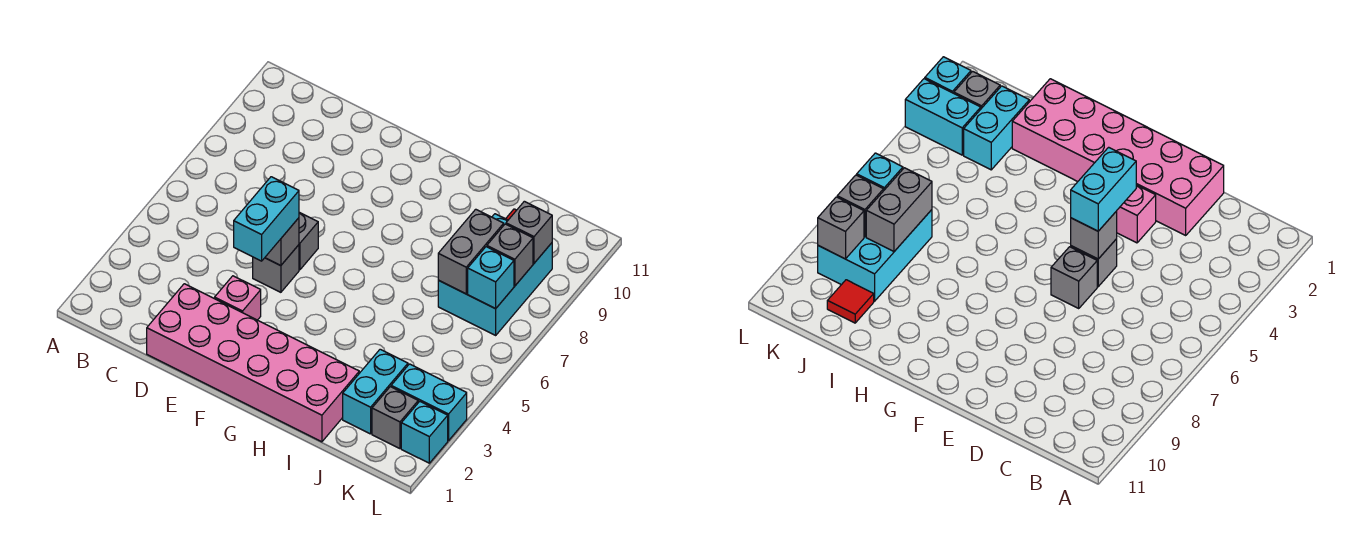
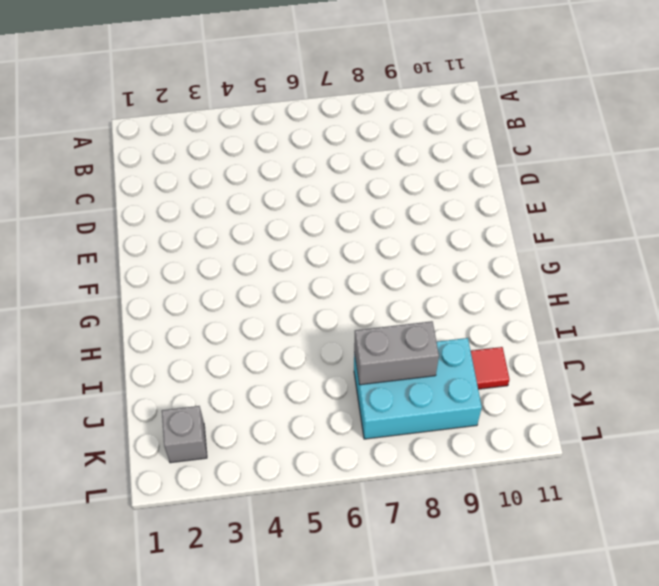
none -> pink brick D1:I2 level 1
none -> pink brick E3 level 1
none -> grey brick E5 level 1

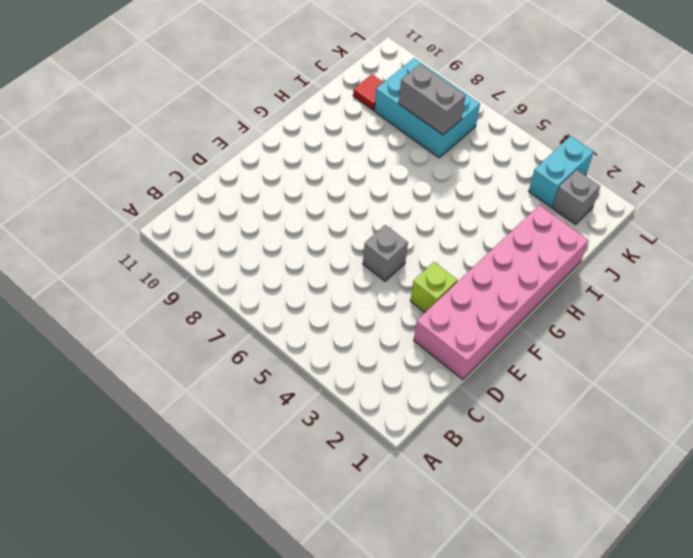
lime brick E3 level 1 -> pink brick E3 level 1
none -> grey brick E6 level 1
none -> cyan brick J2:J3 level 1
none -> cyan brick L2 level 1

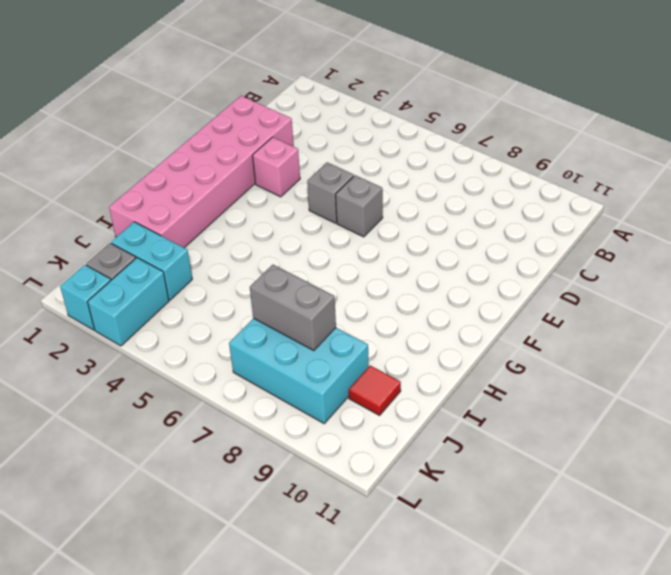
none -> grey brick E5 level 2
none -> cyan brick K7 level 2
none -> grey brick K8 level 2

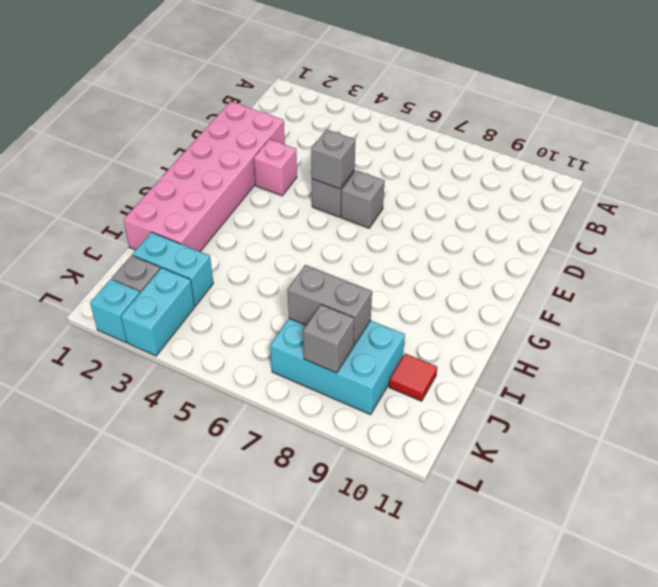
none -> cyan brick K7 level 2
none -> grey brick K9 level 2
none -> cyan brick E4:E5 level 3

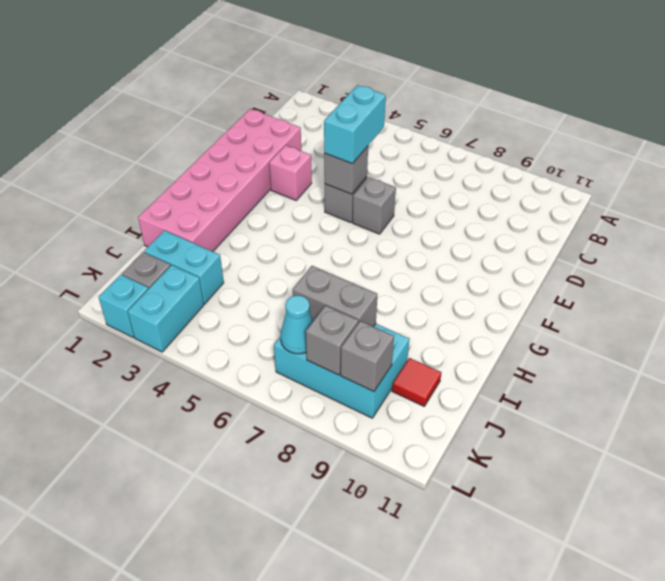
cyan brick D5:E5 level 3 -> cyan brick E4:E5 level 3
cyan cone K7 level 2 -> cyan brick K7 level 2

